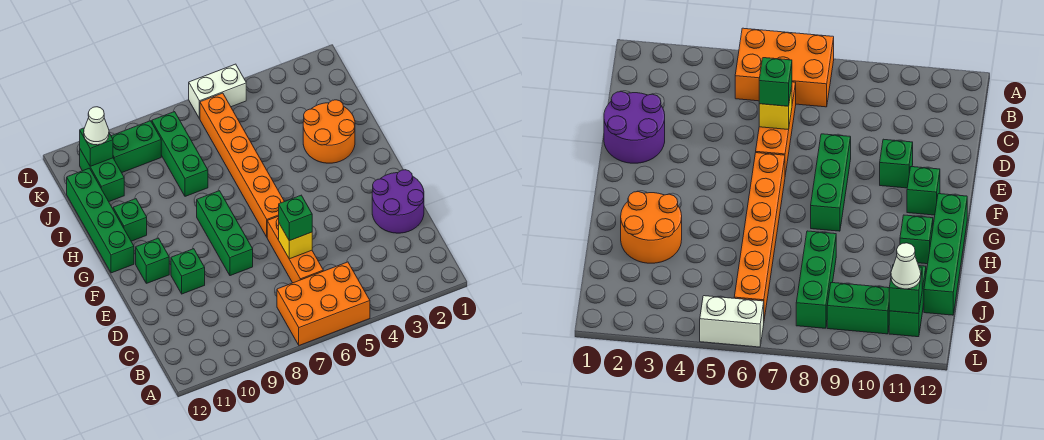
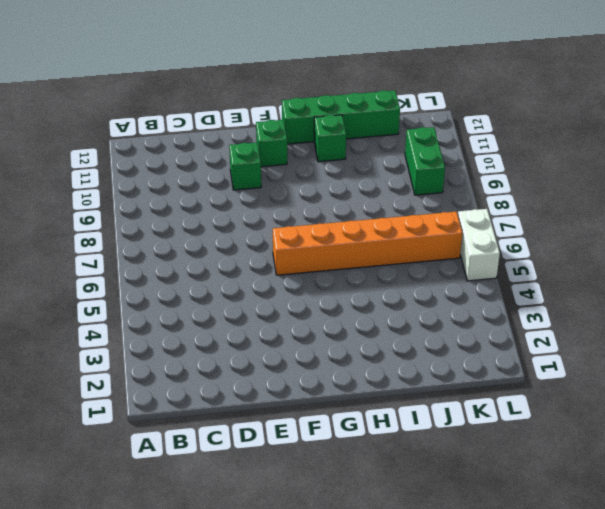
none -> orange brick A5:B7 level 1
none -> orange brick C6:E6 level 1
none -> purple round brick D1:E2 level 1

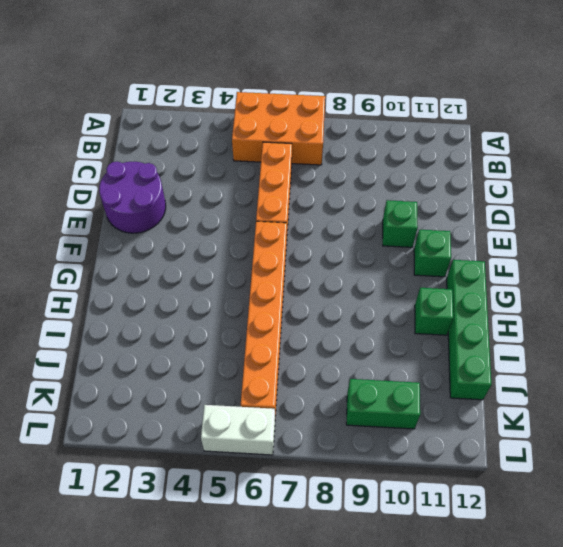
none -> green brick E8:G8 level 1
none -> orange round brick H2:I3 level 1
none -> green brick I8:K8 level 1

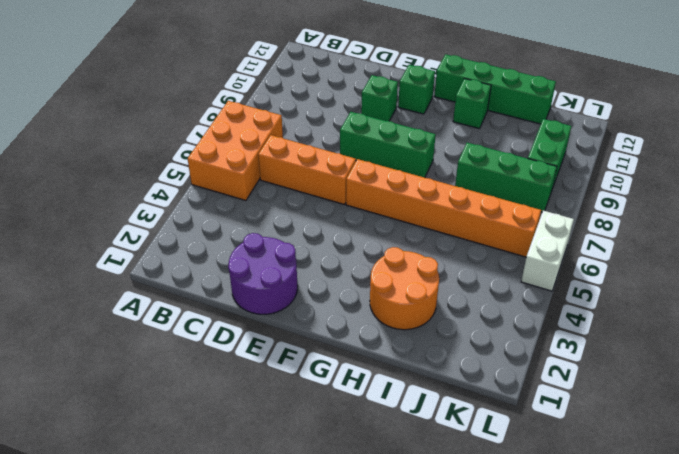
none -> green brick J11:K11 level 1
none -> yellow brick D6 level 2
none -> green brick K11 level 2

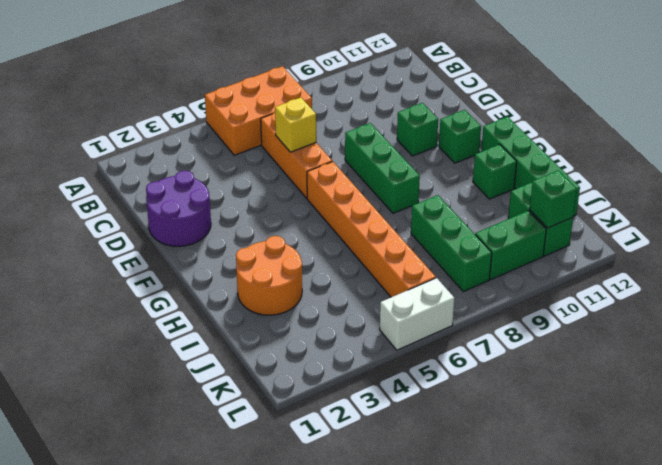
none -> green brick D6 level 3
none -> white cone K11 level 3

